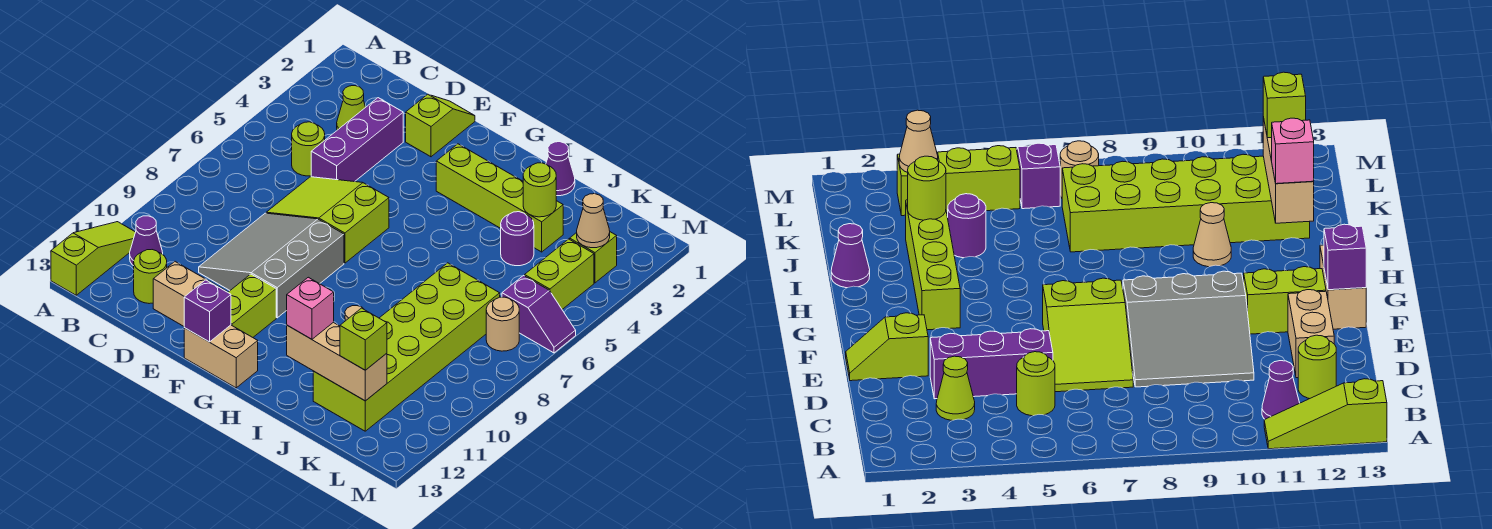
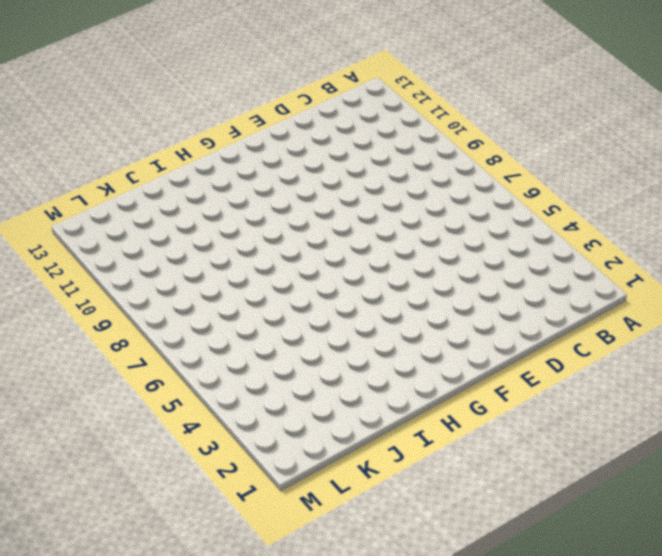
none -> lime slope A11:A13 level 1 top 13
none -> purple cone B11 level 1
none -> lime cone C3 level 1

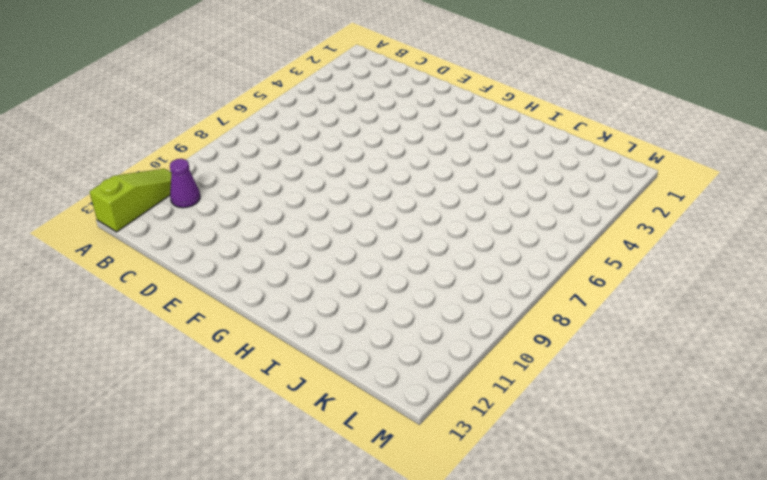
none -> lime cone C3 level 1
none -> lime round brick C5 level 1
none -> lime round brick C12 level 1

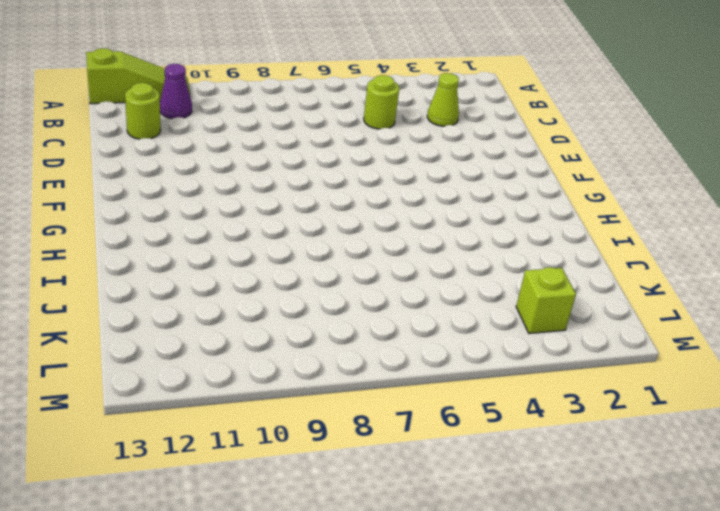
none -> purple brick D3:D5 level 1
none -> lime slope D6:F7 level 1 top F
none -> grey slope D8:F10 level 1 top F

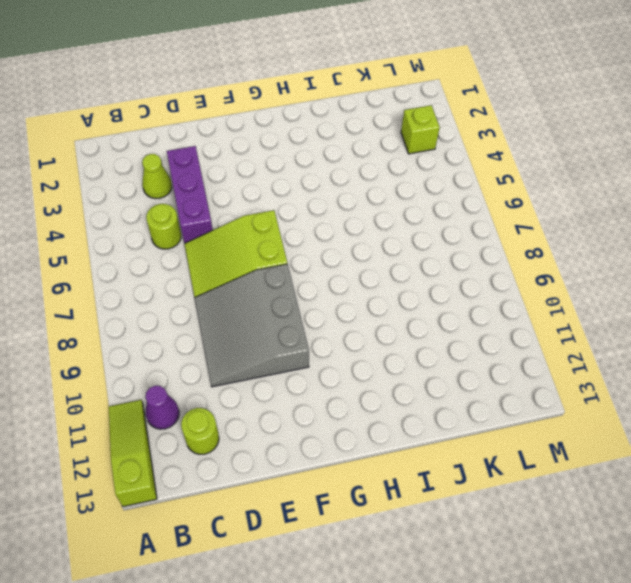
none -> tan brick D12:E12 level 1
none -> lime slope E1:E2 level 1 top 2
none -> lime brick F11:F12 level 1

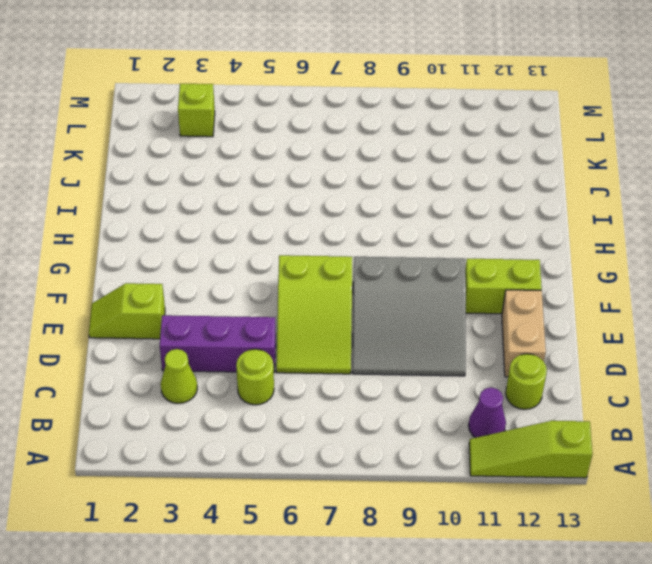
none -> tan brick F13:G13 level 1
none -> lime brick G3:J3 level 1
none -> purple cone I1 level 1

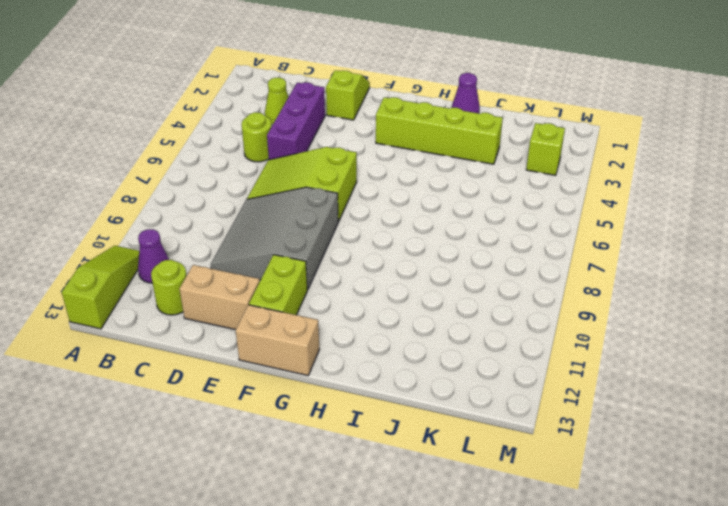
none -> tan cone I10 level 1
none -> purple round brick J4 level 1
none -> lime brick J7:K12 level 1

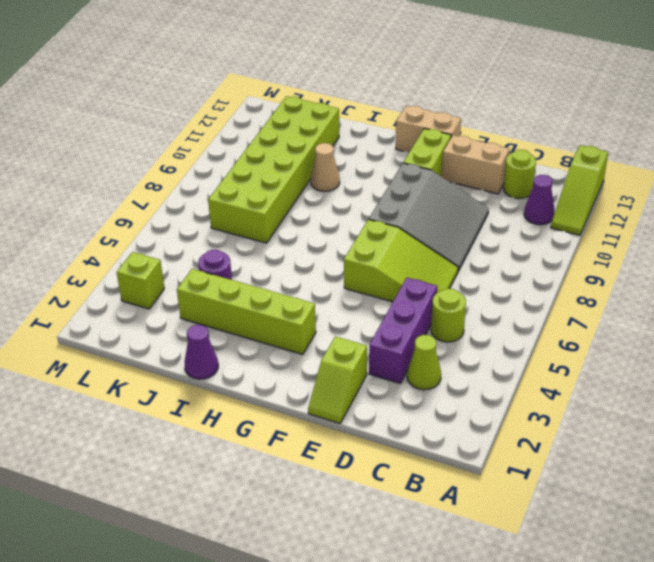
none -> lime brick L4:L5 level 1
none -> purple slope L6:M6 level 1 top L
none -> tan round brick L7 level 1

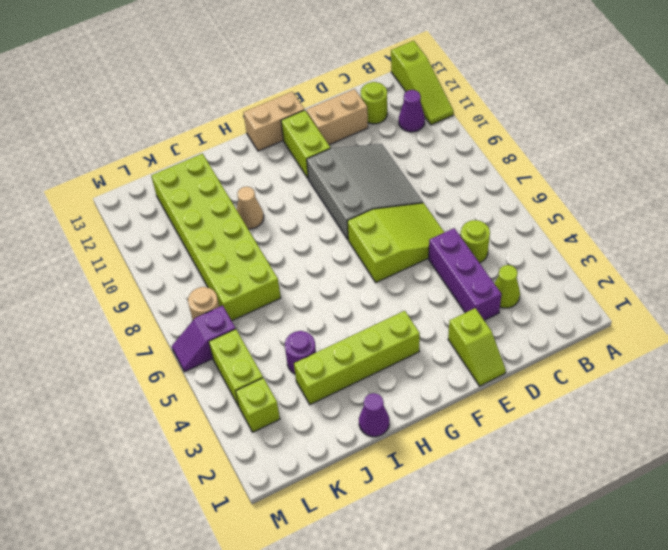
none -> purple brick F13 level 2
none -> tan brick I12:K12 level 2
none -> lime round brick J3 level 2

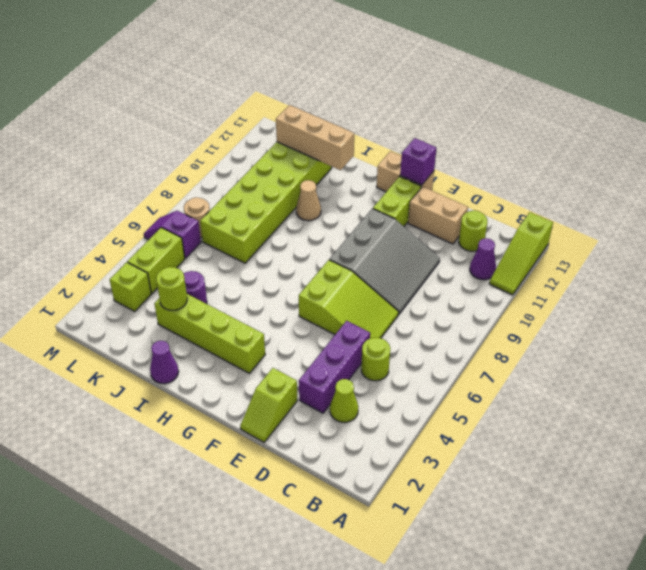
none -> tan cone L3 level 2
none -> pink brick I12 level 3
none -> lime brick K12 level 3

